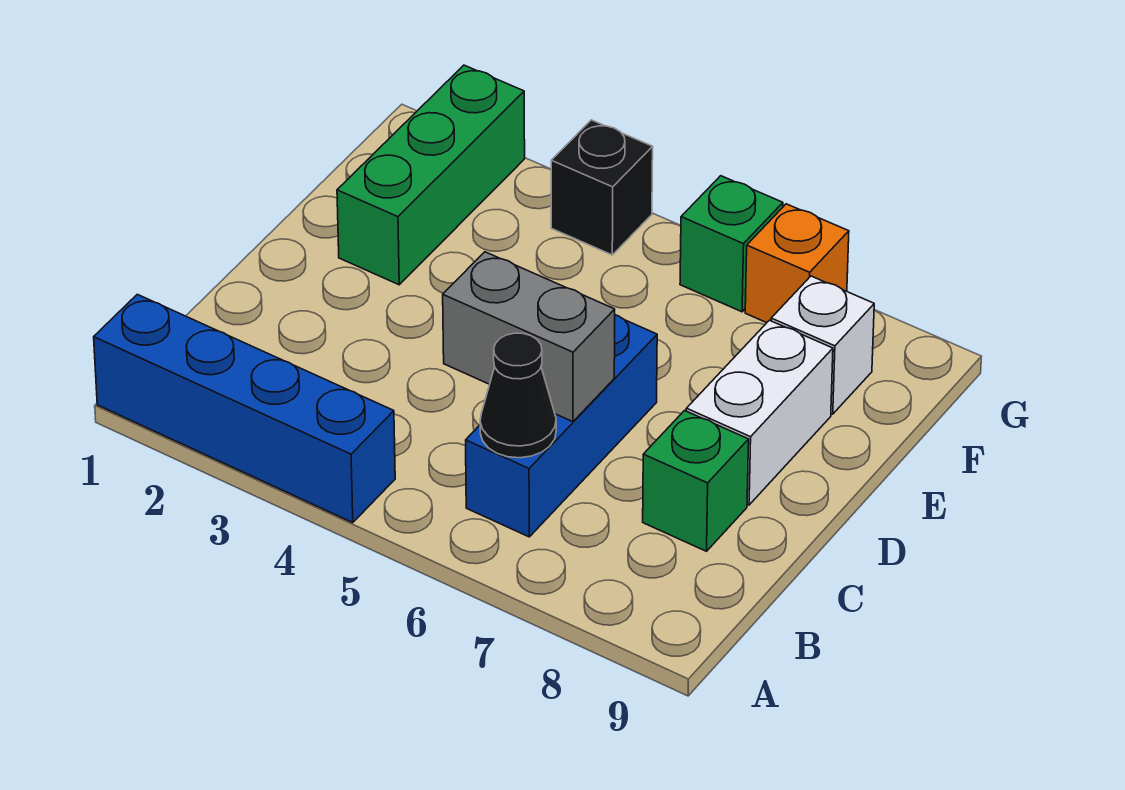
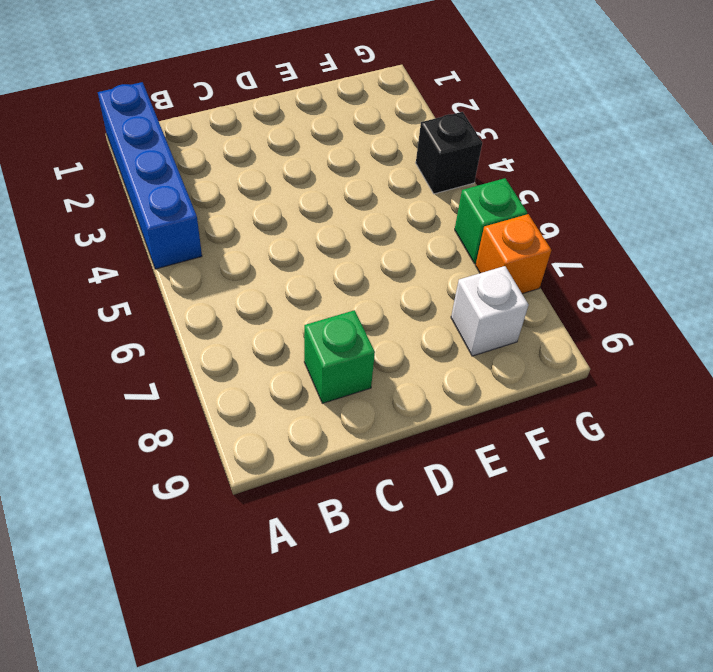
none -> blue brick B6:D6 level 1
none -> white brick D8:E8 level 1

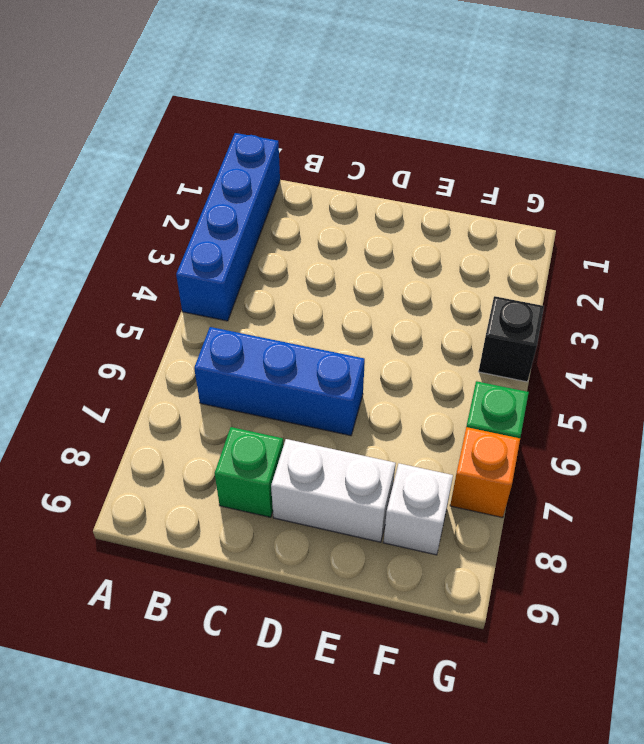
none -> green brick E2:G2 level 1
none -> black cone B6 level 2

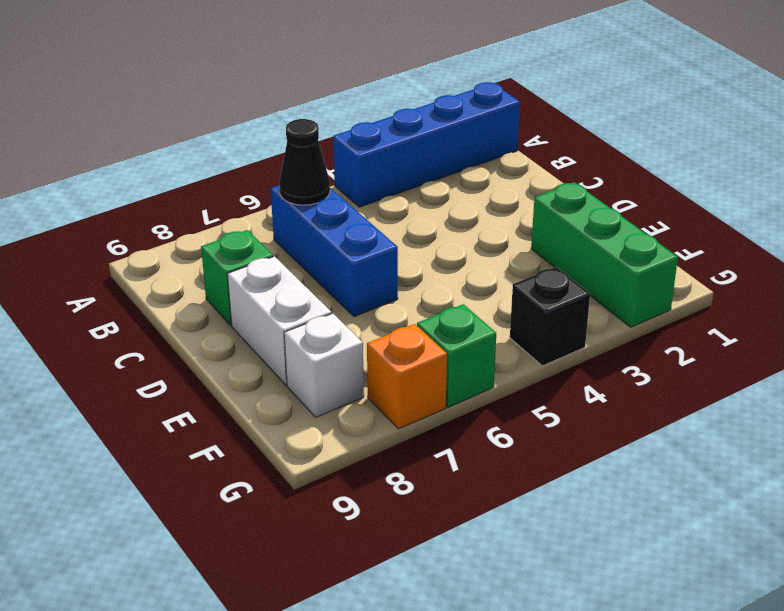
none -> grey brick C5:C6 level 2

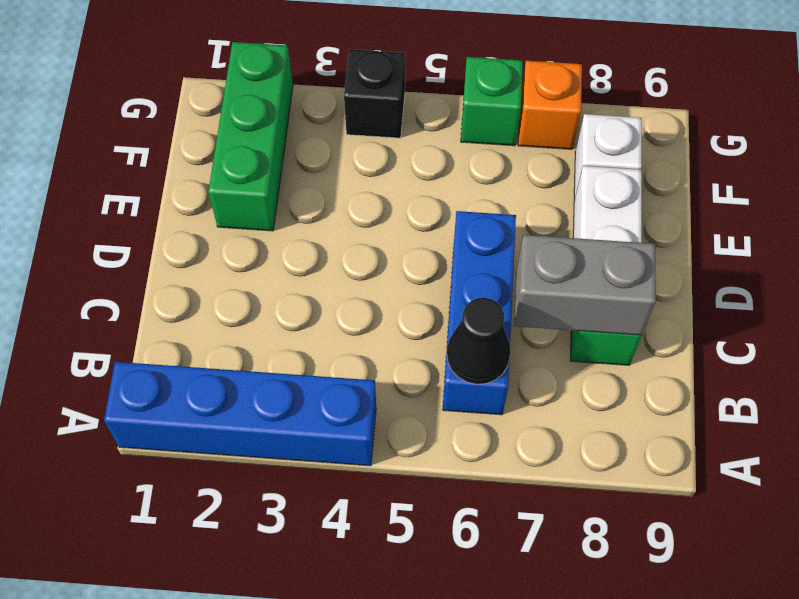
grey brick C7:C8 level 2 -> grey brick C5:C6 level 2

